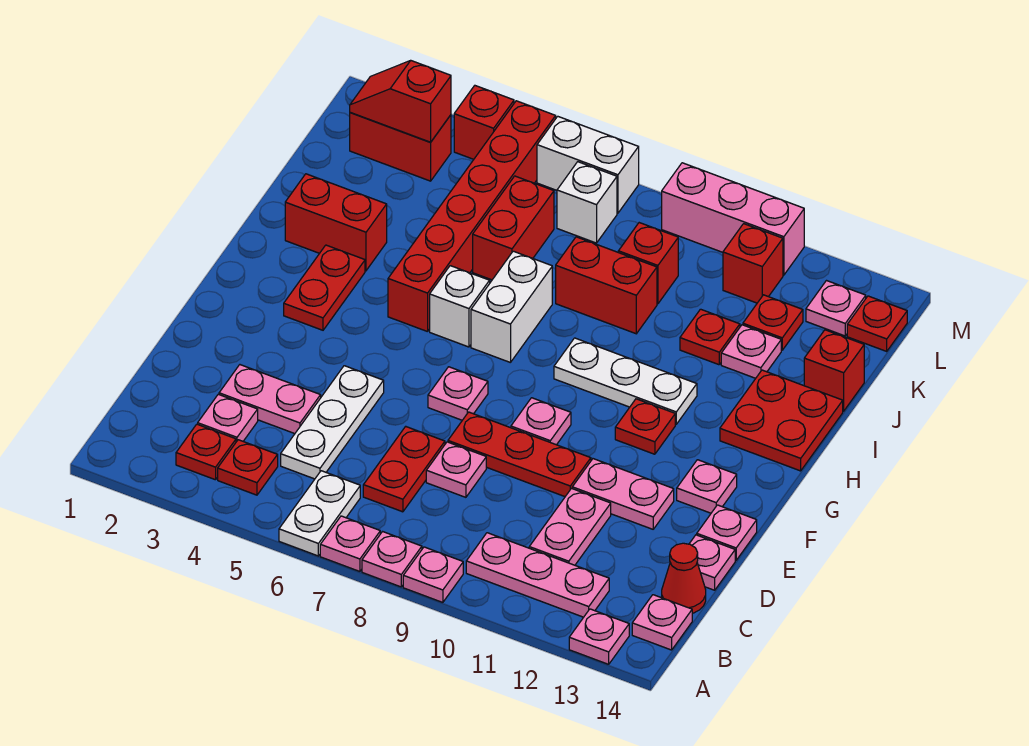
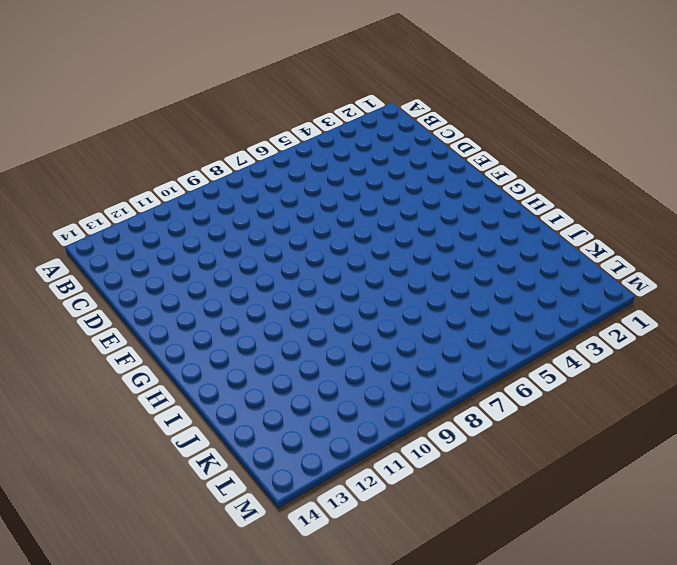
none -> white plate A6:B6 level 1
none -> pink plate A7 level 1
none -> pink plate A8 level 1
none -> pink plate A9 level 1

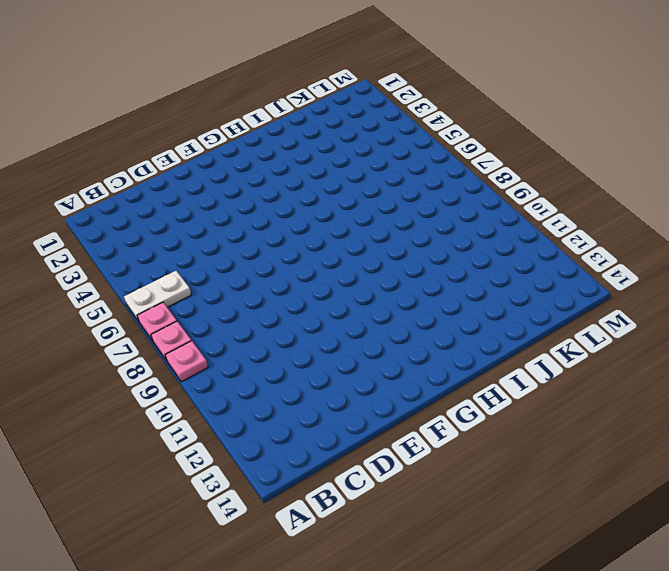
none -> pink plate A13 level 1
none -> red plate B3 level 1
none -> red plate B4 level 1
none -> pink plate B10:B12 level 1

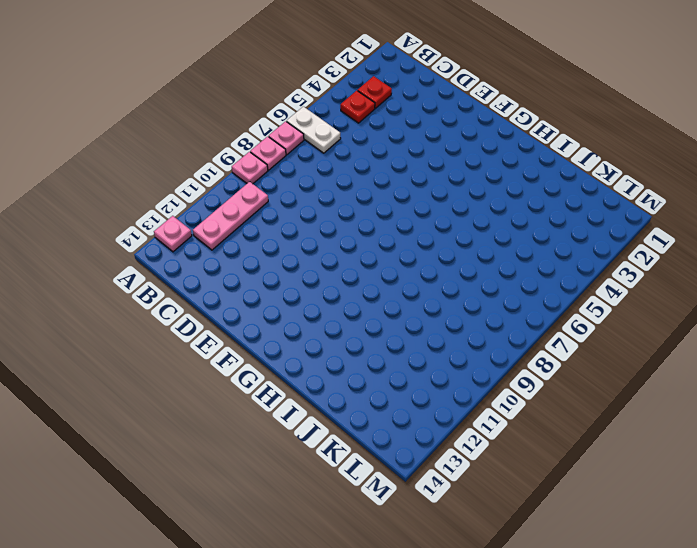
none -> pink plate B14 level 1
none -> pink plate C3 level 1
none -> white plate C5:E5 level 1
none -> red plate C7:D7 level 1

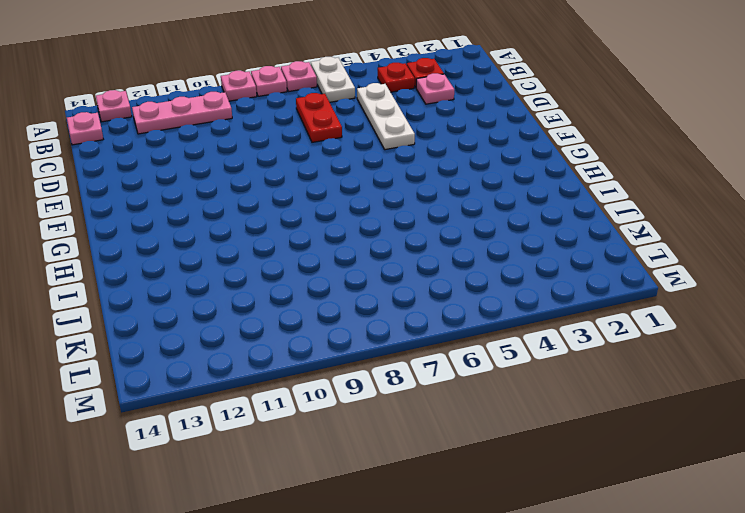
none -> pink plate C11:D11 level 1
none -> red cone C14 level 1
none -> pink plate D3:D4 level 1
none -> pink plate D8 level 1

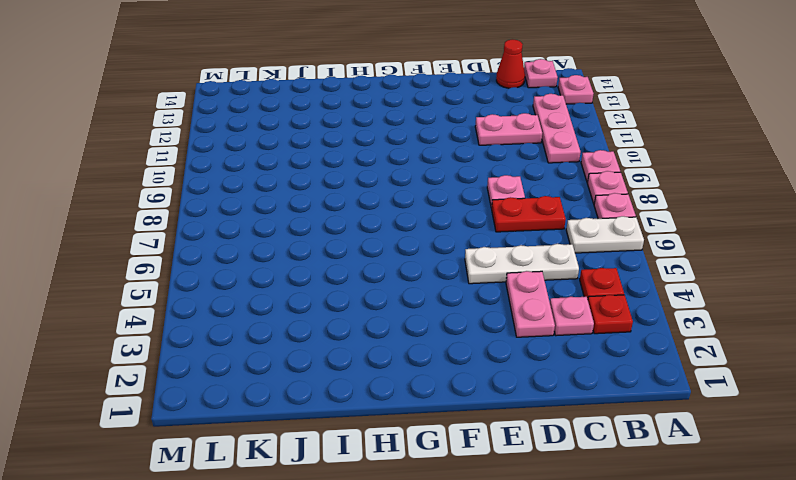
none -> pink plate D14 level 1
none -> red plate E8:E10 level 1
none -> pink plate E11:E12 level 1
none -> pink plate E14 level 1

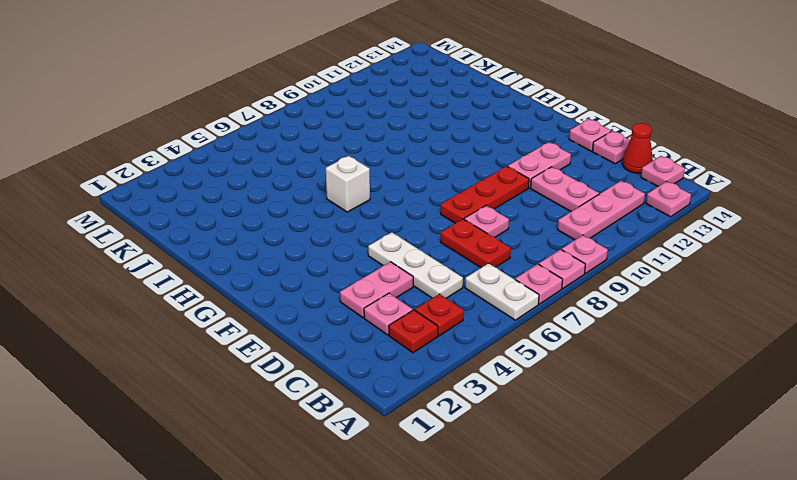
none -> pink plate F7 level 1
none -> pink plate F9 level 1
none -> pink plate F13 level 1
none -> red plate G3:H3 level 1

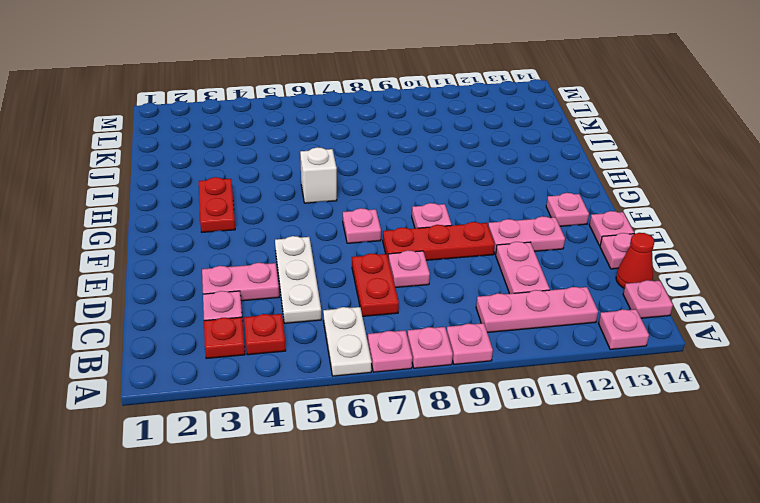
none -> red plate G11 level 1
none -> red brick H5:M5 level 1
none -> white brick H7:I7 level 1
none -> white plate H9:H11 level 1

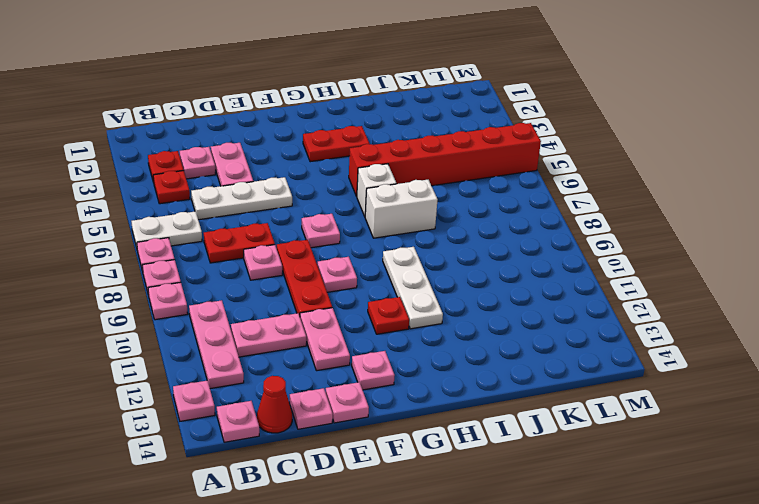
none -> red plate H13:I14 level 1
none -> red brick I2:I3 level 1
none -> red brick J6:K6 level 1
none -> red brick J8:J9 level 1

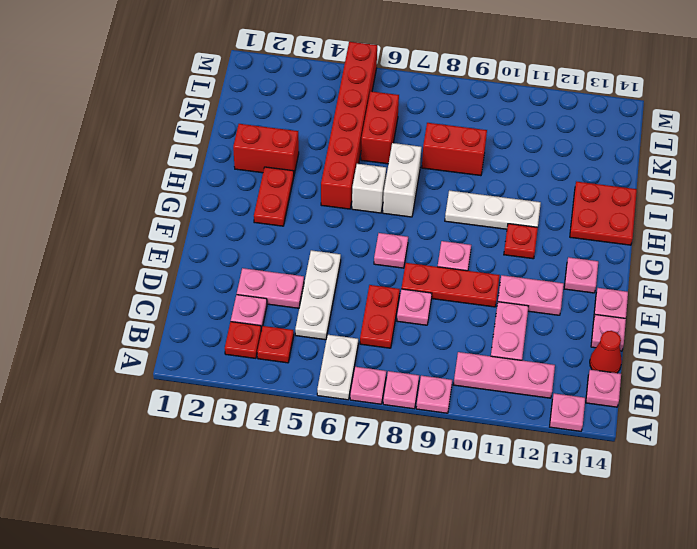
none -> red plate J11 level 1
none -> pink plate J12 level 1
none -> red brick J14 level 1
none -> red brick K9 level 1

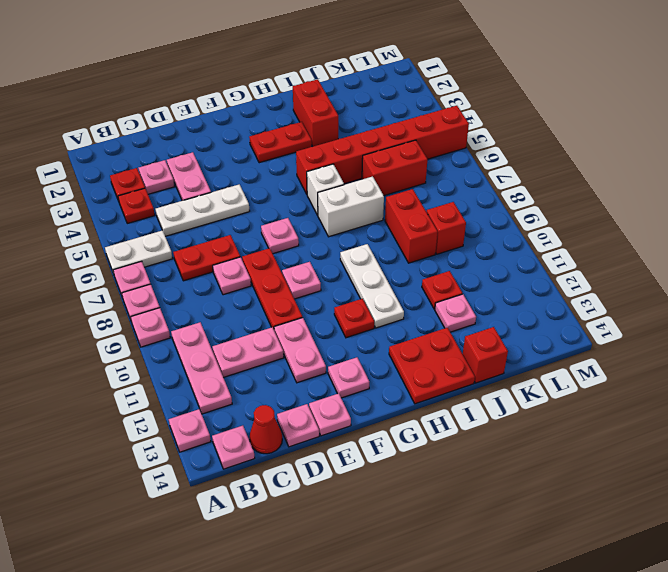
none -> red plate K12 level 1
none -> red brick L2:L3 level 1
none -> white brick L7 level 1
none -> red brick L11 level 1

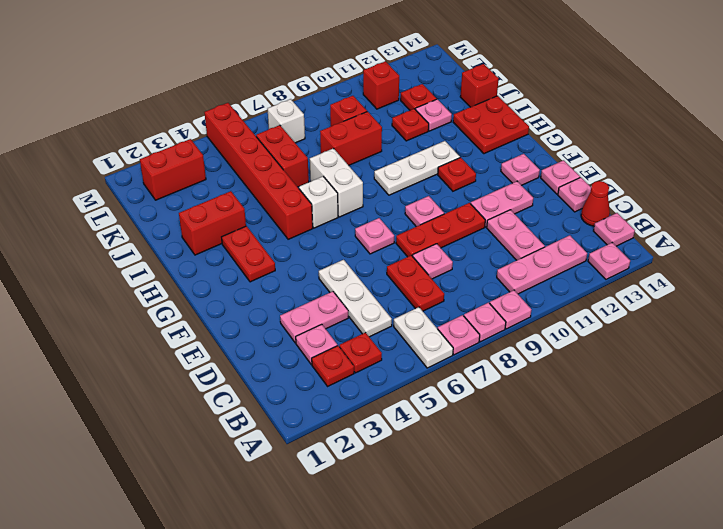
none -> pink plate L13 level 1
none -> red plate L14 level 1
none -> red brick M4 level 1
none -> white brick M6:M7 level 1

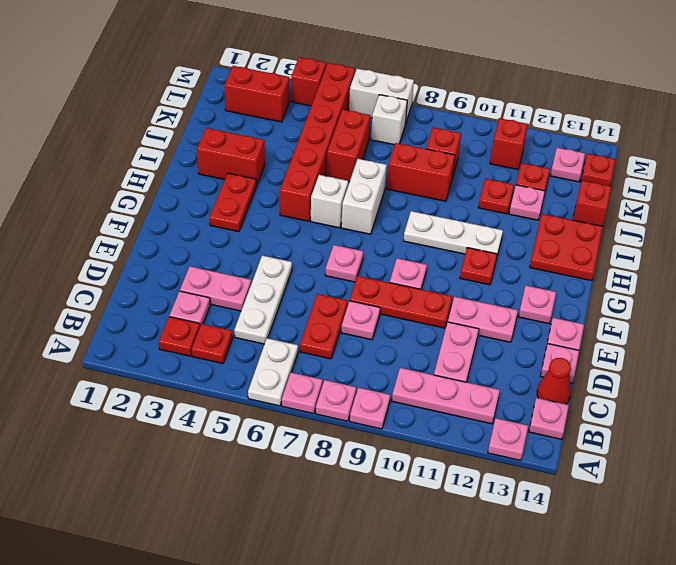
none -> pink brick M9:M11 level 1
none -> red slope L2:L3 level 2 top 3

